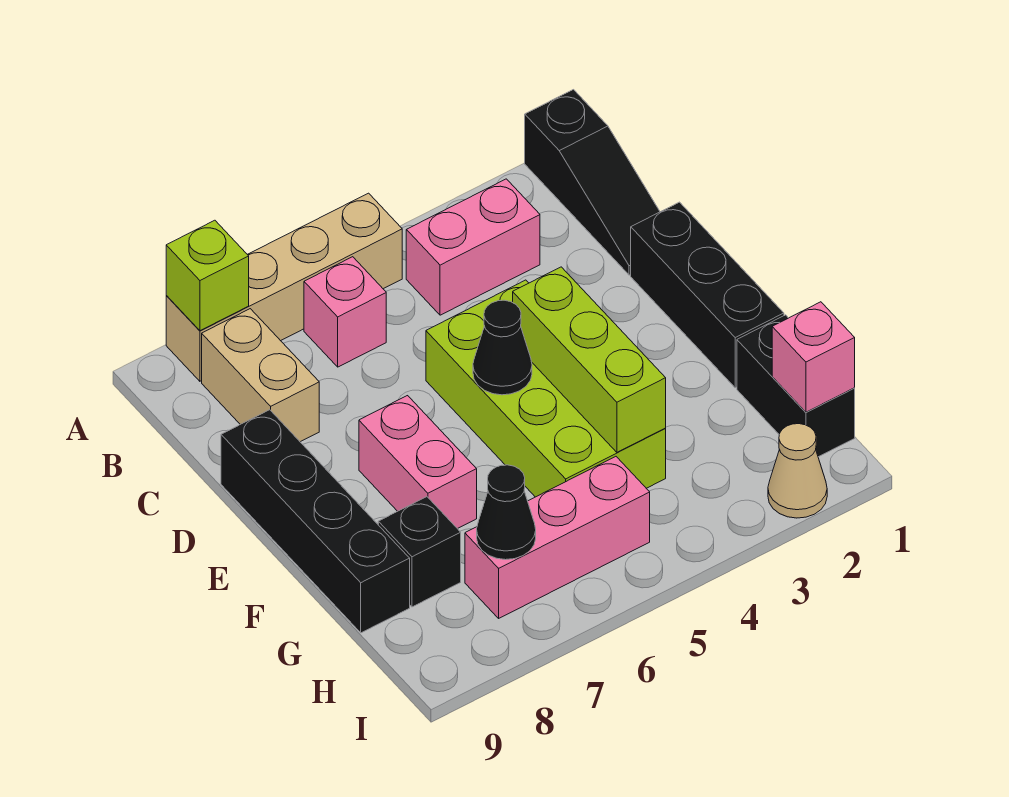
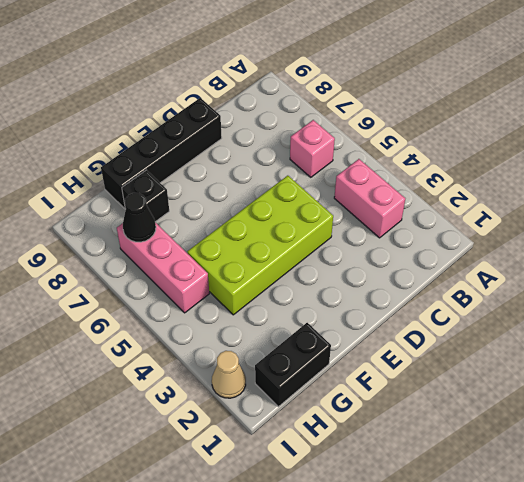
none -> black slope A1:C1 level 1 top A
none -> tan brick A5:A8 level 1
none -> tan brick B8:C8 level 1

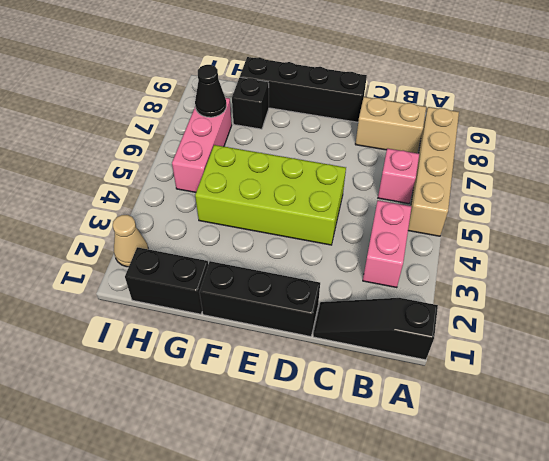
none -> pink brick E7:F7 level 1
none -> lime brick A8 level 2
none -> lime brick E4:G4 level 2

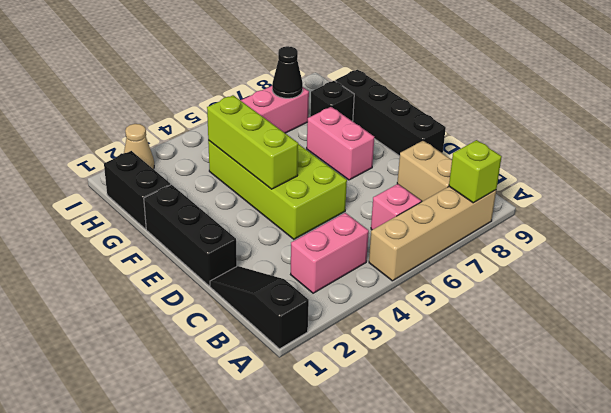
none -> black cone E5 level 2
none -> pink brick H1 level 2

